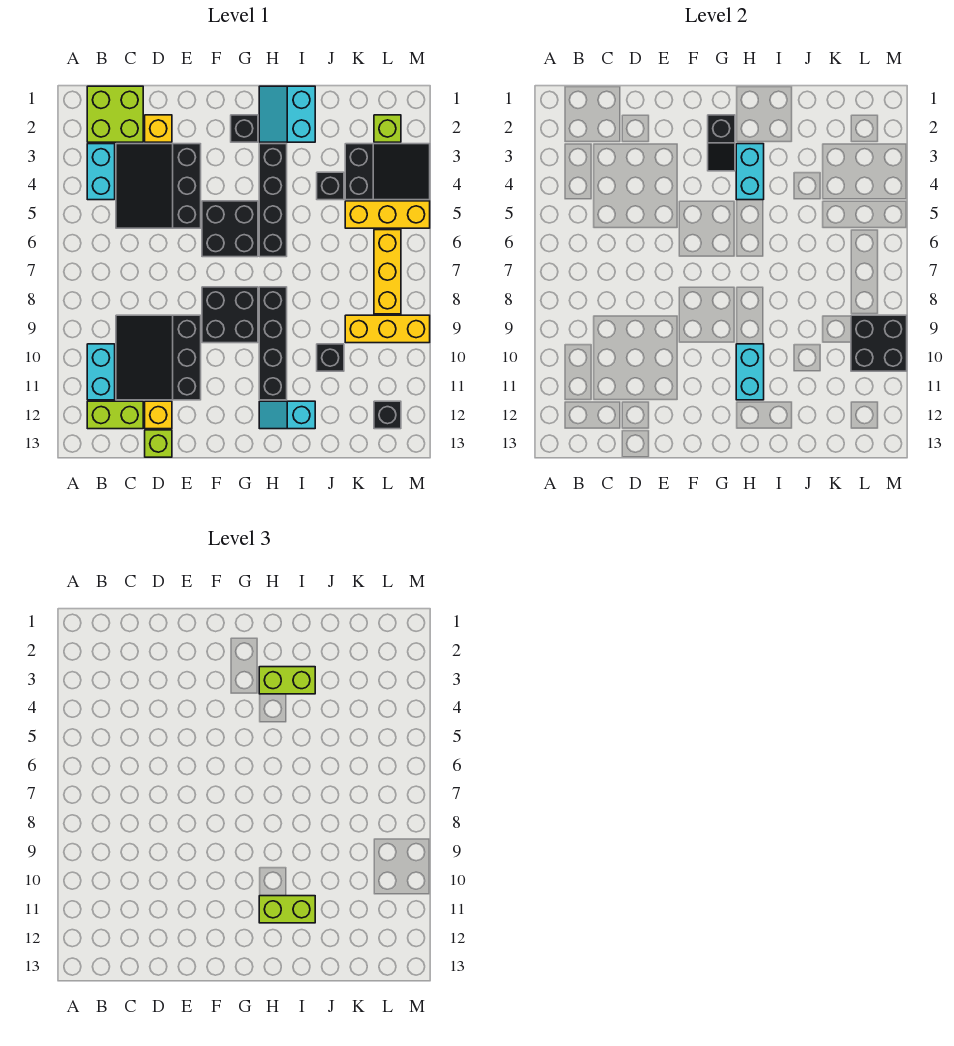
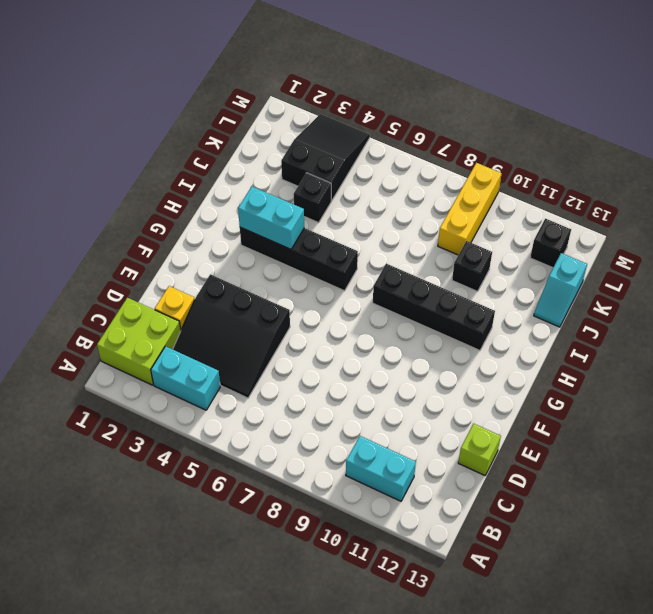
cyan slope J13:K13 level 1 top K -> cyan slope H12:I12 level 1 top I
none -> lime brick B12:C12 level 1
none -> black slope C9:E11 level 1 top E
none -> yellow brick D12 level 1
none -> black brick F5:G6 level 1

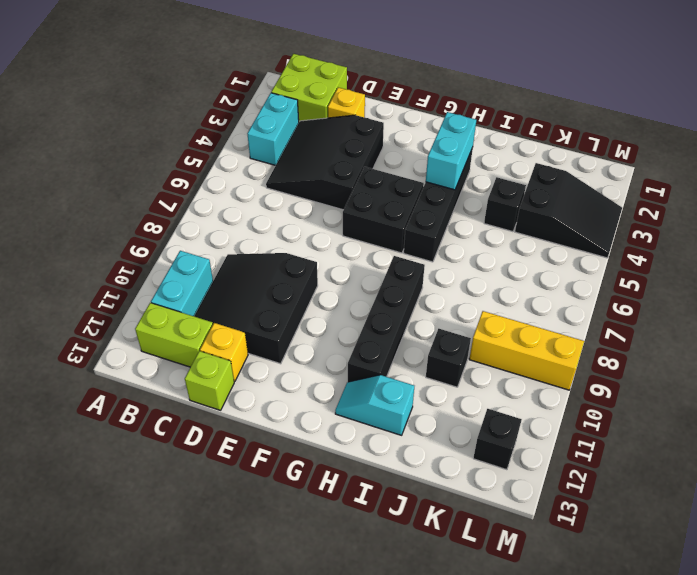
none -> black brick F8:G9 level 1
none -> black brick G2 level 1
none -> cyan slope H1:I2 level 1 top I
none -> yellow brick K5:M5 level 1

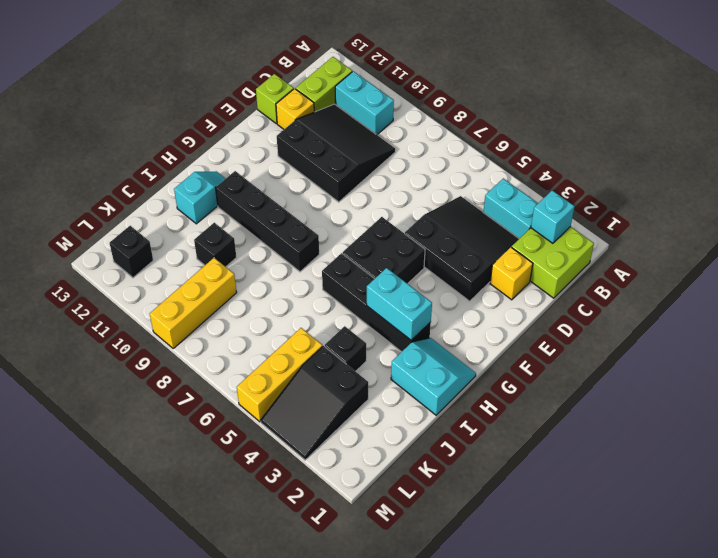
cyan brick B2 level 2 -> none
none -> black brick F8:G9 level 1
none -> black brick G2 level 1
none -> lime brick L2 level 1
none -> yellow brick L6:L8 level 1

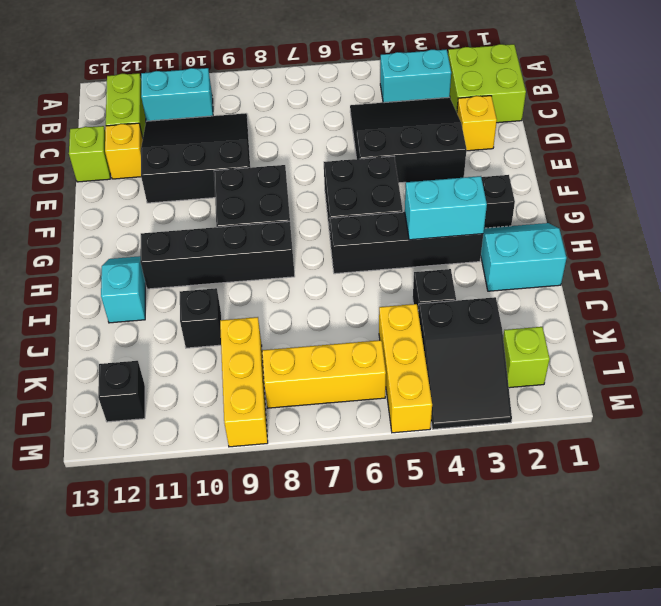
none -> black slope G2:G3 level 2 top 2
none -> cyan brick H10:H11 level 2
none -> black brick L9:M10 level 2
none -> lime brick H3:I3 level 3

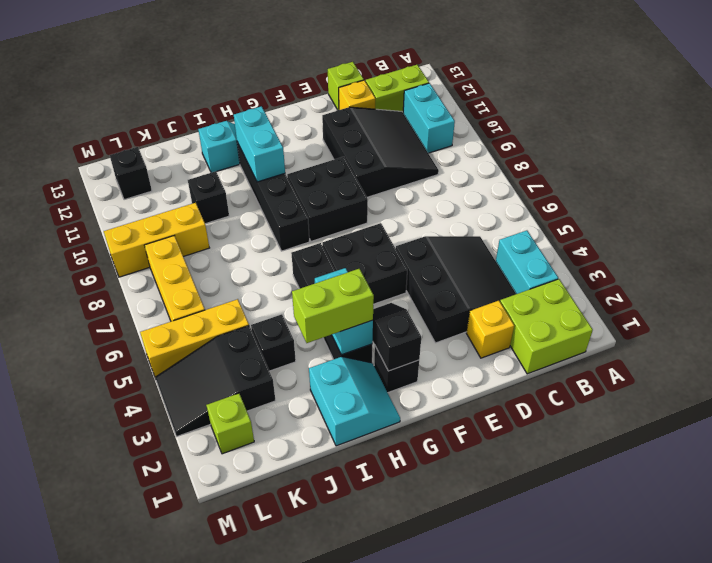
none -> black brick L9:M10 level 2
none -> lime brick H11:I11 level 3

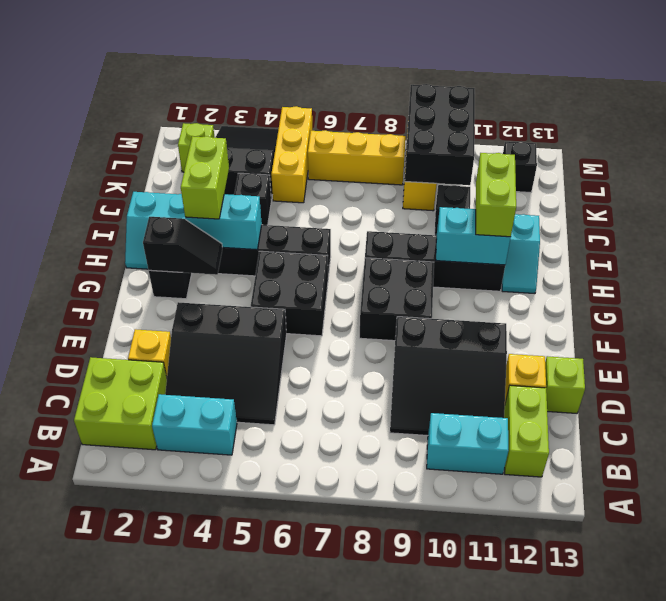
black brick K9:M10 level 2 -> black brick L9:M10 level 2

